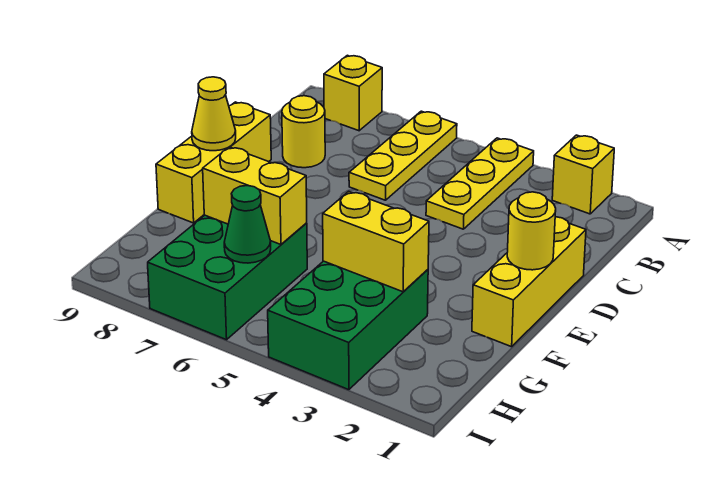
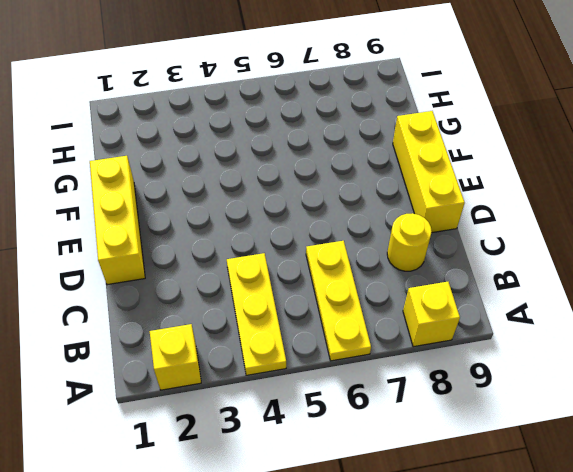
none -> green brick G3:I4 level 1
none -> green brick G6:I7 level 1
none -> yellow round brick E1 level 2

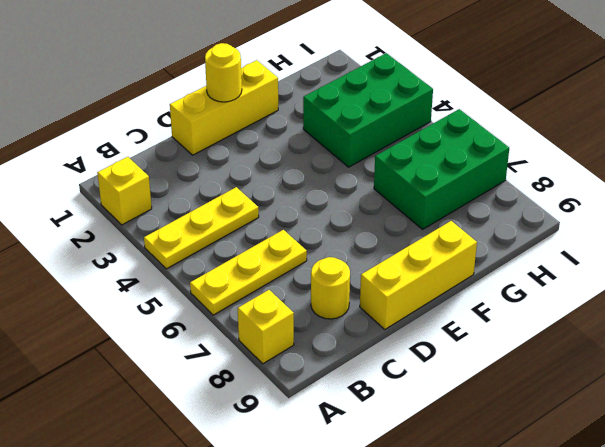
none -> yellow cone E9 level 2
none -> yellow brick G3:G4 level 2
none -> yellow brick G6:G7 level 2

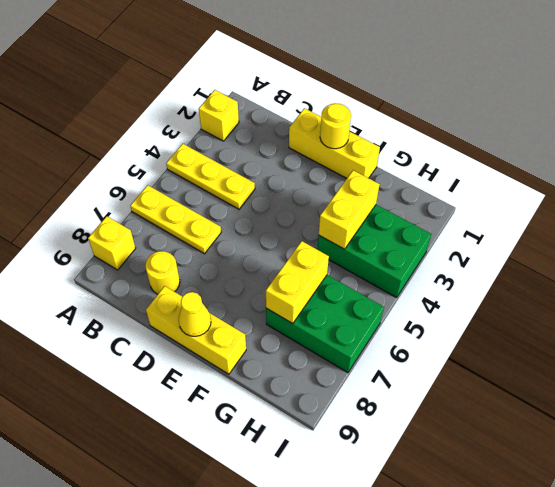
none -> green cone H6 level 2

